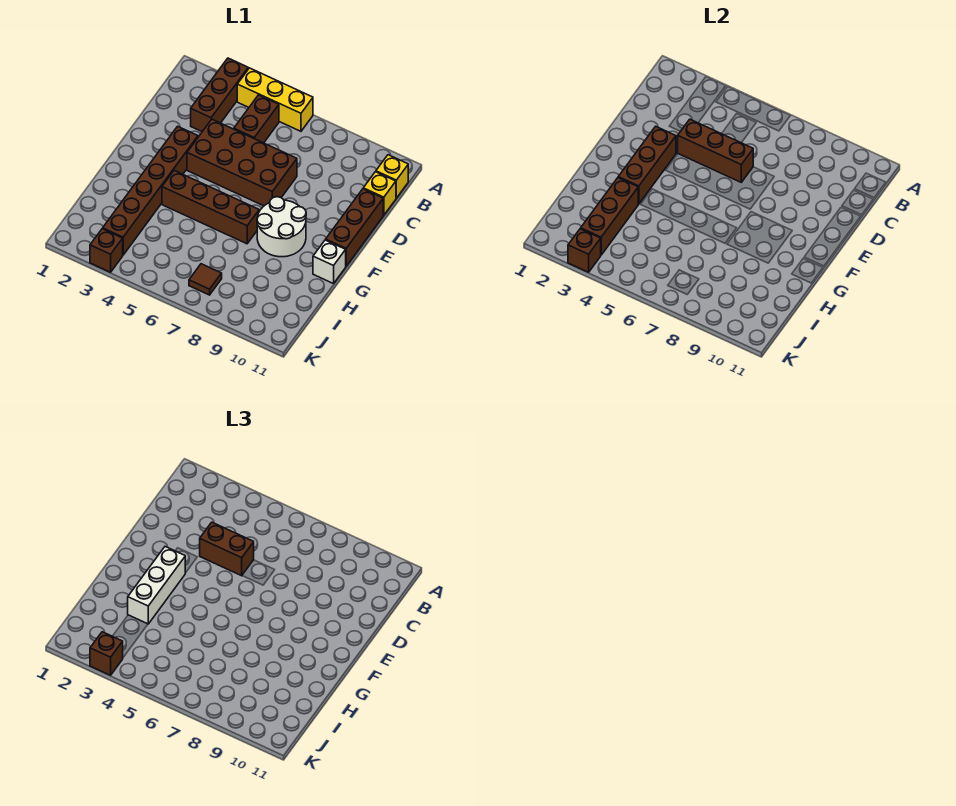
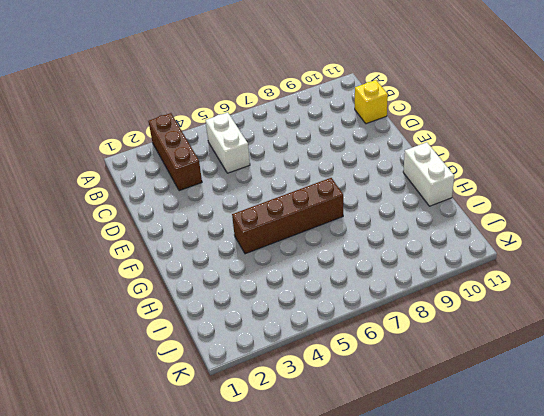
white brick B5:C5 level 1 -> brown brick B5:C5 level 1
white brick G11:H11 level 1 -> white brick G11 level 1
none -> yellow brick A4:A6 level 1
none -> yellow brick B11 level 1
none -> brown brick D4:E7 level 1

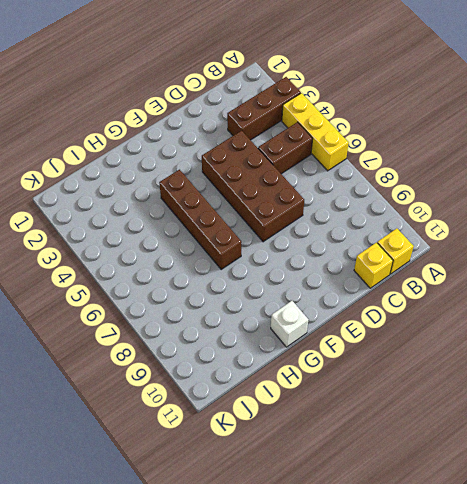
none -> brown brick D11:F11 level 1
none -> brown brick E3:J3 level 1
none -> white round brick F8:G9 level 1

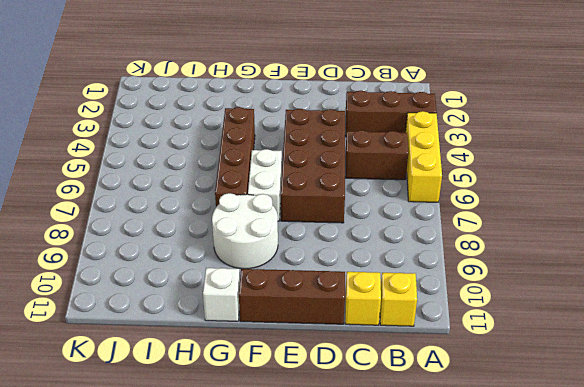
white brick F6:F7 level 1 -> none
none -> brown brick E3:J3 level 1
none -> brown tile J7 level 1
none -> brown brick K3 level 1

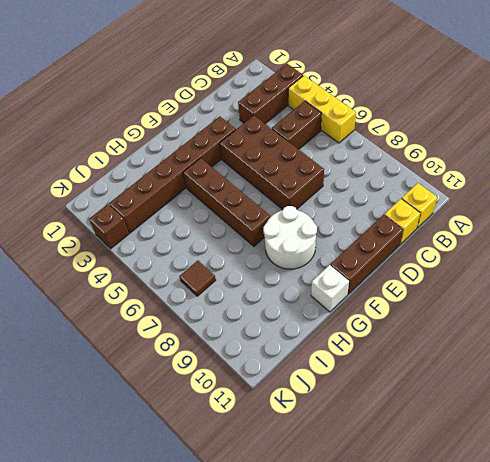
none -> brown brick D4:D6 level 2
none -> brown brick E3:G3 level 2
none -> brown brick H3:J3 level 2

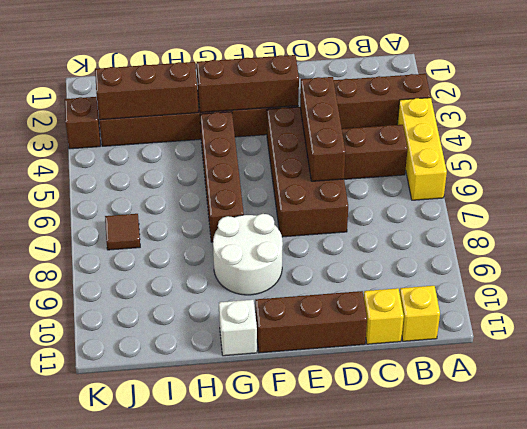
none -> brown brick K3 level 2
none -> brown brick D4:D5 level 3
none -> white brick F3:H3 level 3

